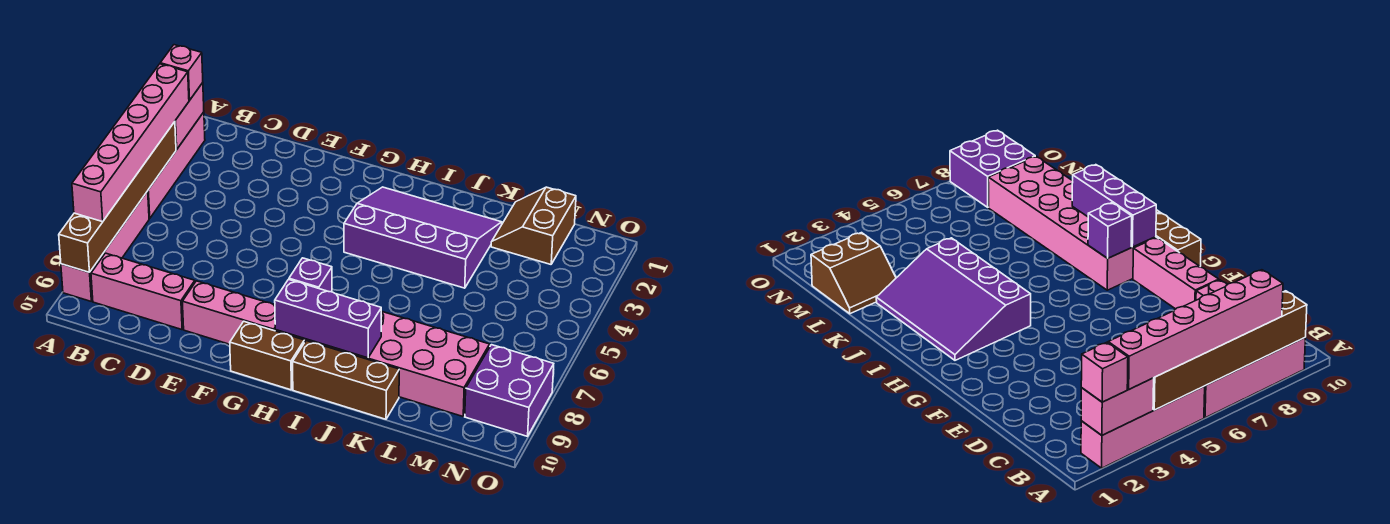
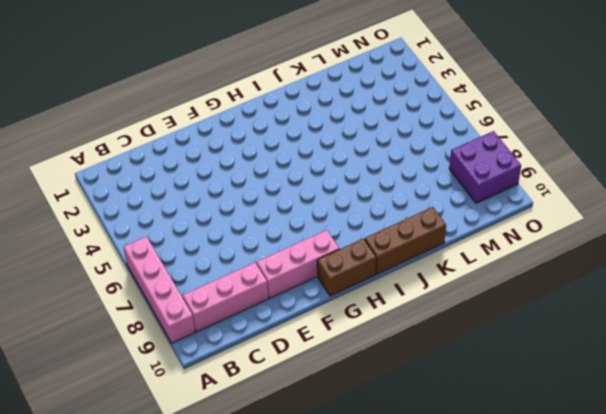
none -> pink brick A2:A5 level 1
none -> purple slope H2:K4 level 1 top 4
none -> pink brick H8:M9 level 1

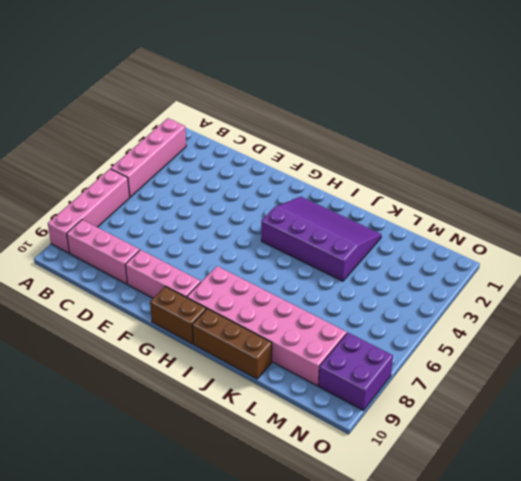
none -> brown slope L1:M2 level 1 top M
none -> pink brick A2:A3 level 2
none -> brown brick A4:A9 level 2

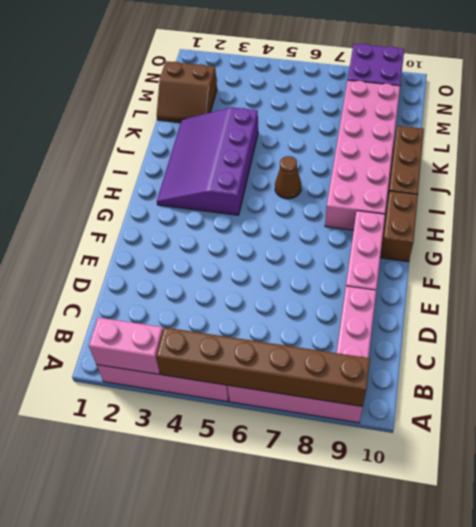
brown cone I6 level 1 -> none
none -> purple brick H8 level 2
none -> purple brick H9:J9 level 2
none -> pink brick A2 level 3

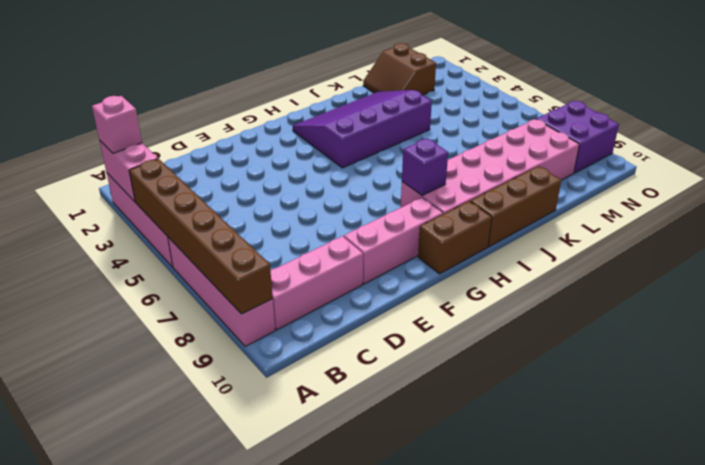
none -> purple brick H9:J9 level 2
none -> pink brick A3:A8 level 3

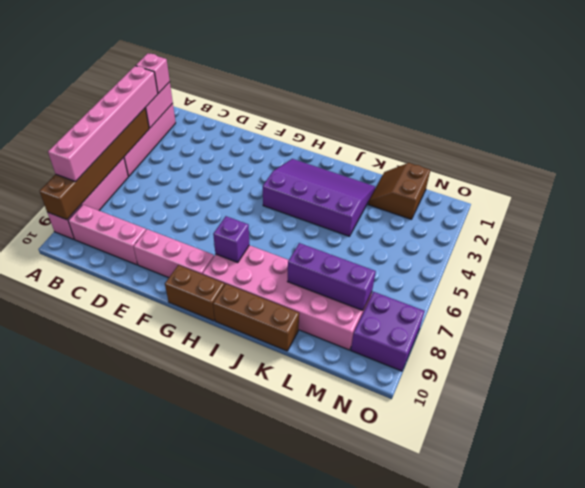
purple brick K8:M8 level 2 -> purple brick H9:J9 level 2

